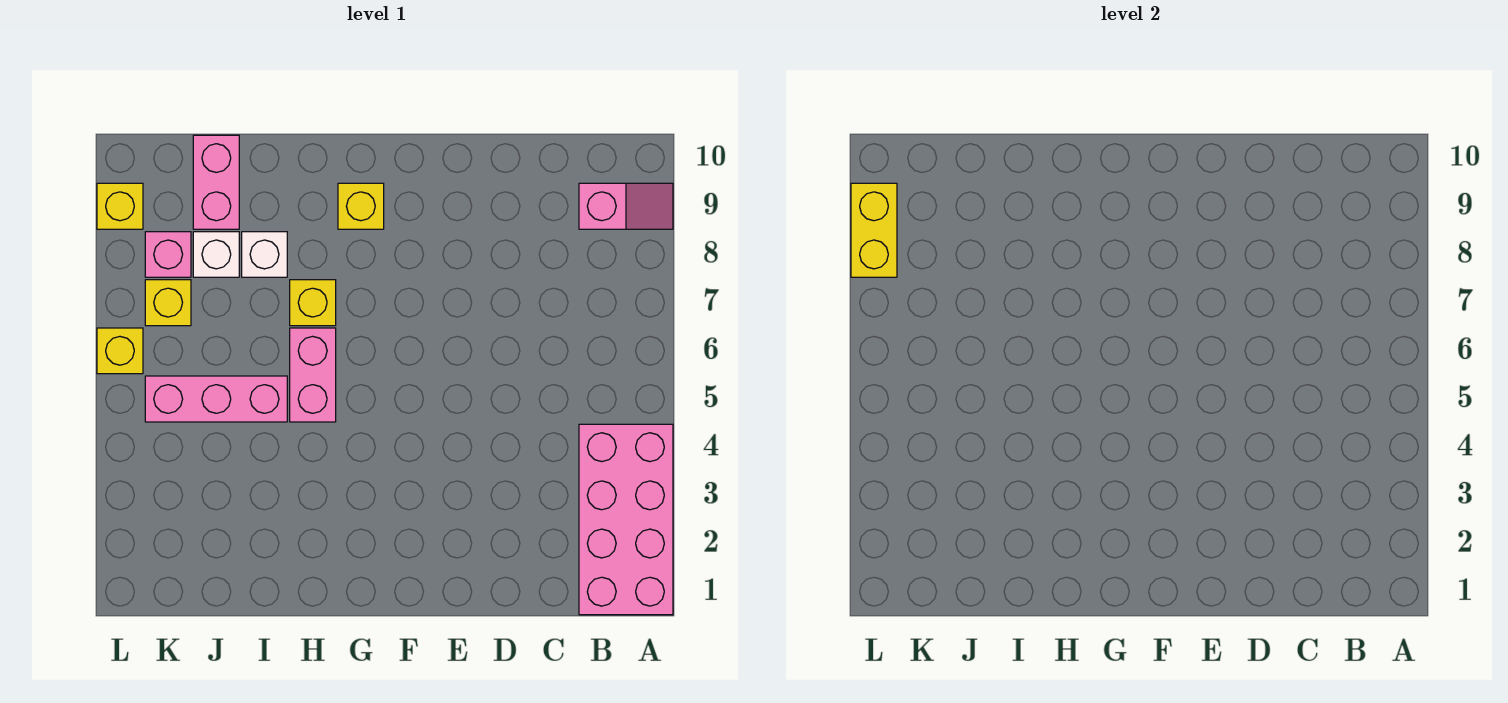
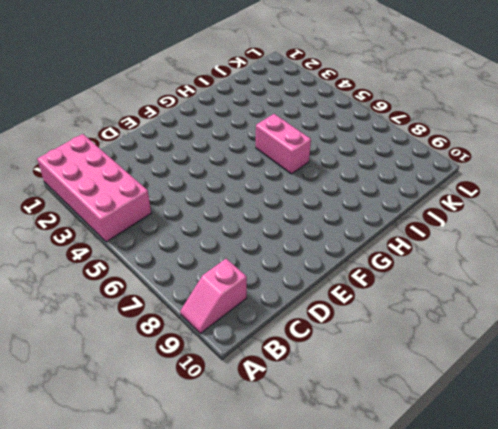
none -> yellow brick G9 level 1
none -> yellow brick H7 level 1
none -> pink brick I5:K5 level 1

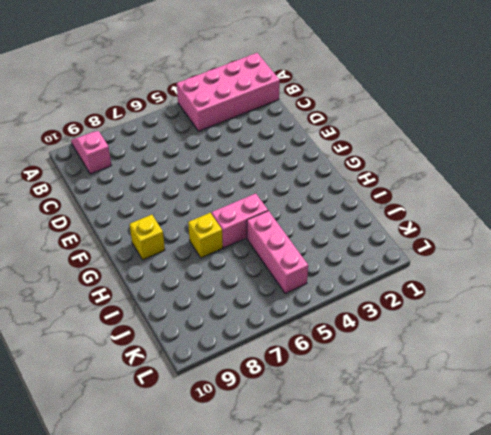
none -> white brick I8 level 1
none -> white brick J8 level 1
none -> pink brick J9:J10 level 1

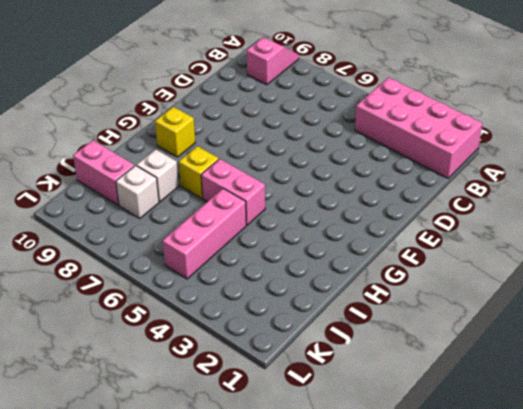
none -> yellow brick K7 level 1
none -> pink brick K8 level 1
none -> yellow brick L6 level 1

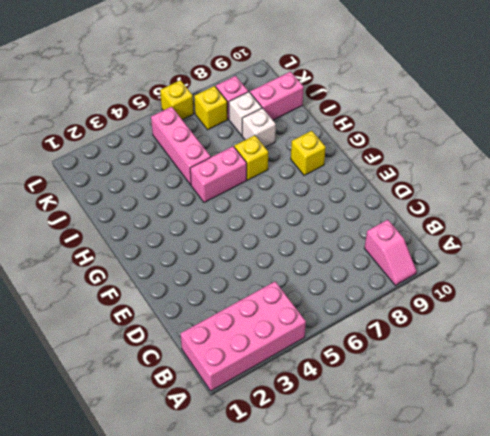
none -> yellow brick L9 level 1
none -> yellow brick L8:L9 level 2

